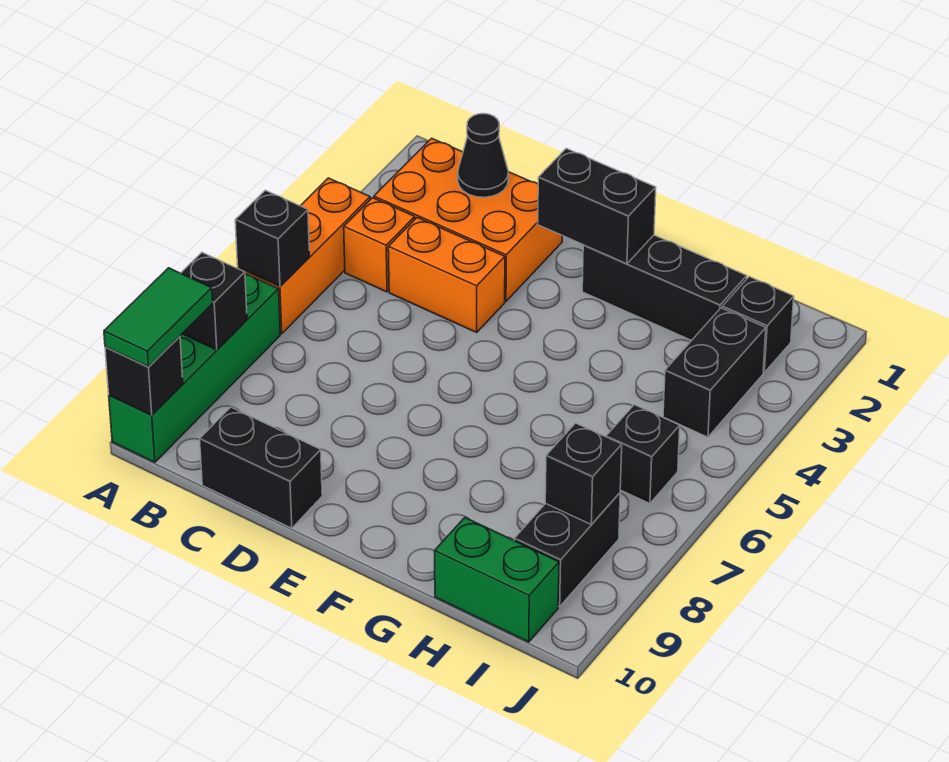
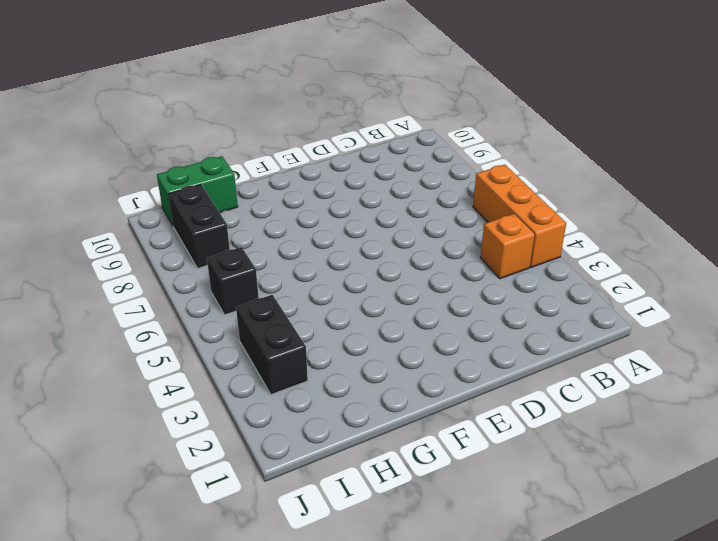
none -> green brick A7:A10 level 1
none -> orange brick B2:D3 level 1
none -> orange brick C4:D4 level 1

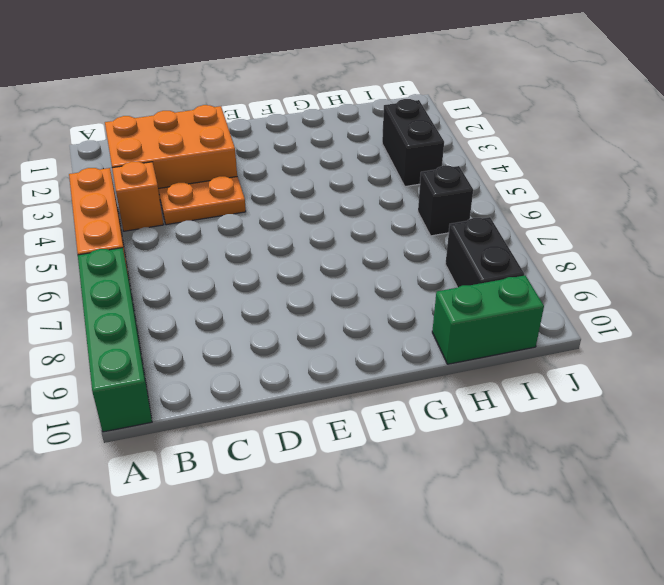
orange plate C4:D4 level 1 -> orange brick C4:D4 level 1
none -> black brick C10:D10 level 1
none -> black brick F2:H2 level 1
none -> black brick I2 level 1

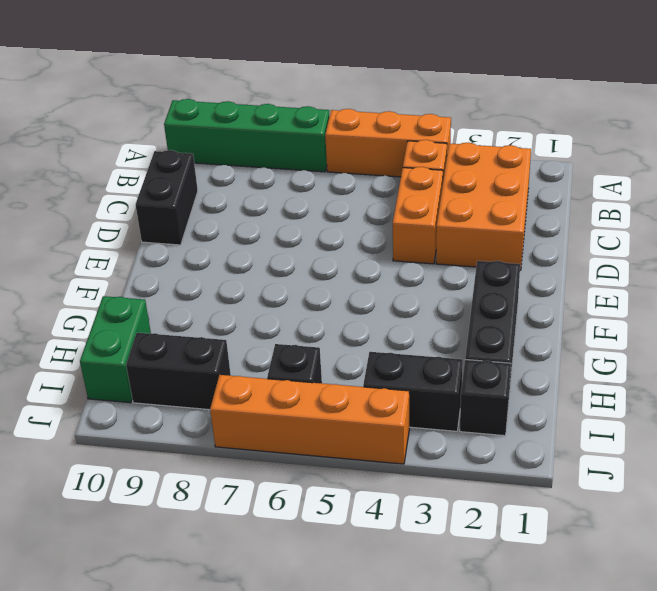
orange brick J4:J7 level 1 -> none
none -> black brick A6 level 2
none -> black brick A8 level 2
none -> black brick A10 level 2

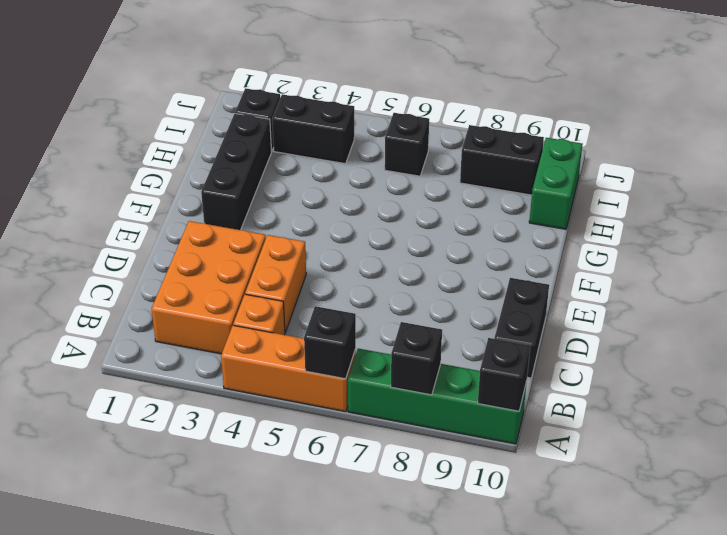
none -> black cone C2 level 2
none -> black brick E2:F2 level 2
none -> black brick I8 level 2

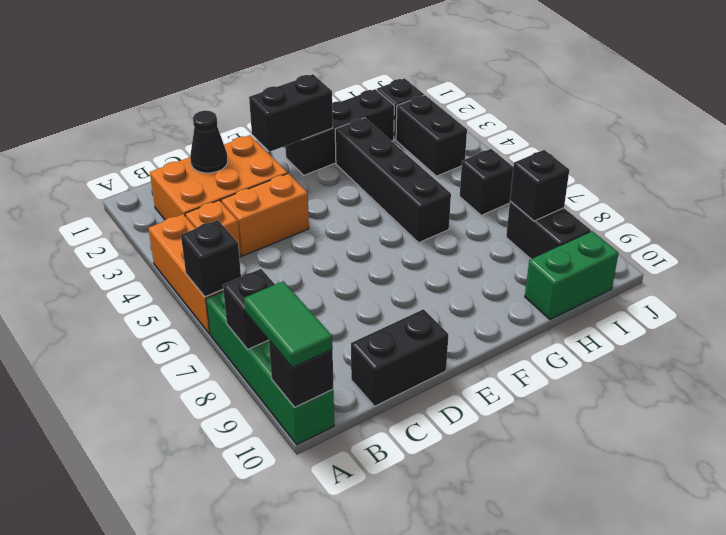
black brick G3:G6 level 1 -> none

